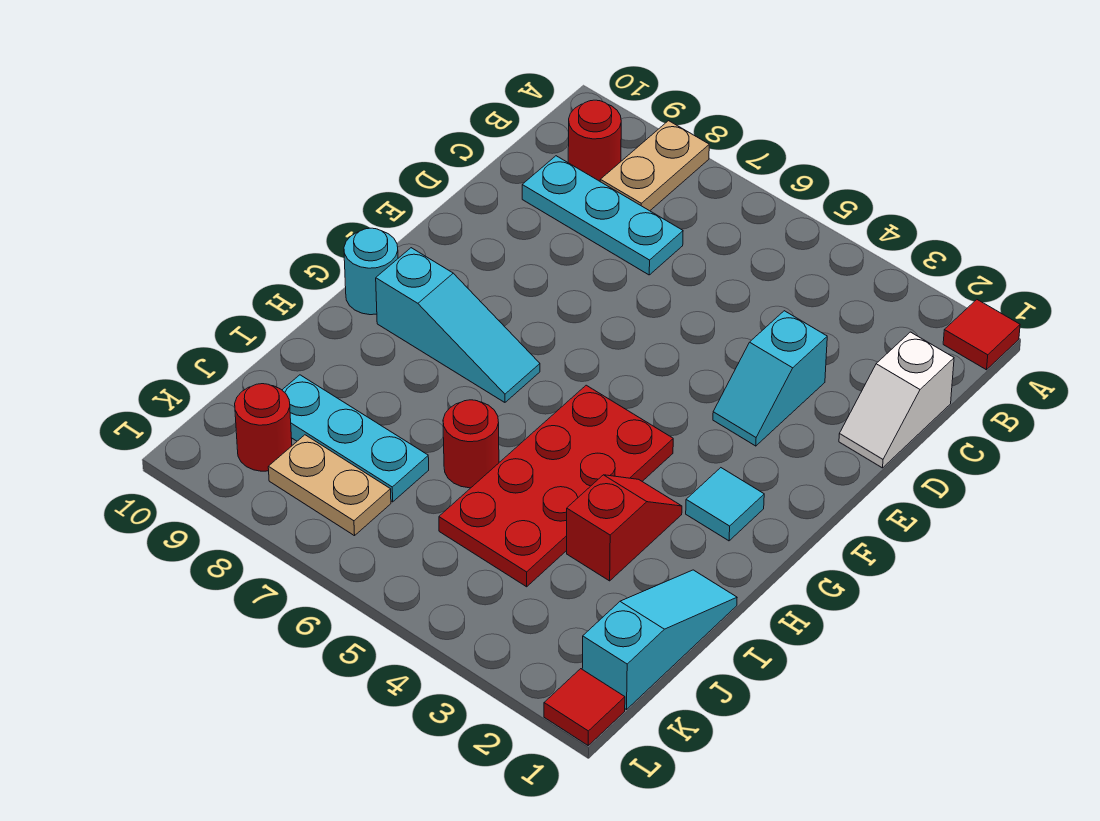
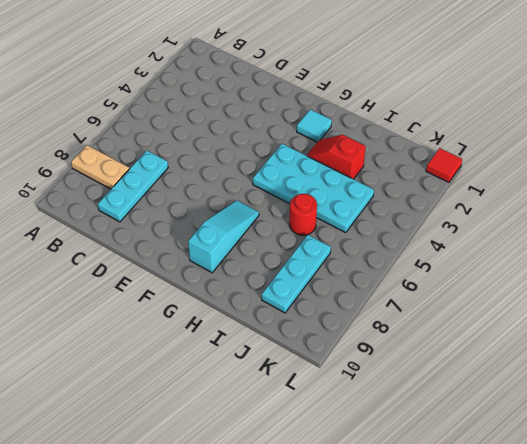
cyan plate G4:J5 level 1 -> red plate G4:J5 level 1
none -> red tile A1 level 1
none -> red round brick B9 level 1
none -> white slope C1:D1 level 1 top C

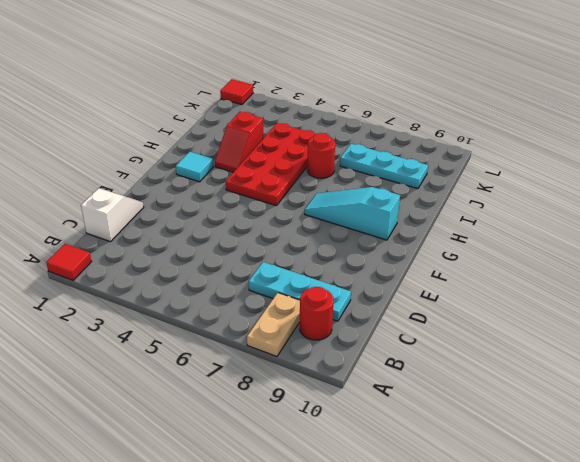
none -> cyan slope D3:E3 level 1 top D
none -> cyan round brick G10 level 1
none -> cyan slope I1:K1 level 1 top K

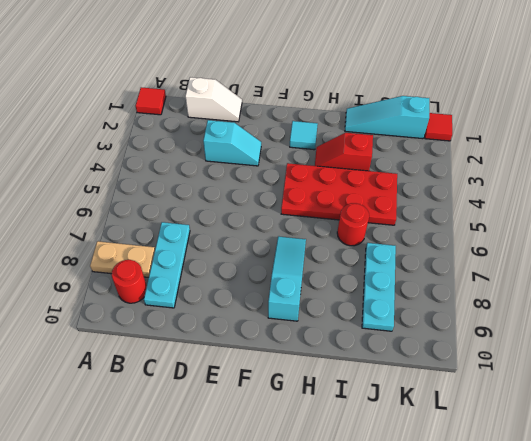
none -> cyan round brick G10 level 1
none -> tan plate K7:K8 level 1
none -> red round brick K9 level 1

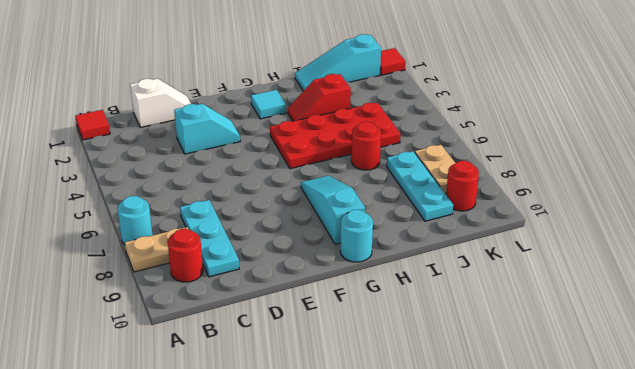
cyan round brick A7 level 1 -> none

